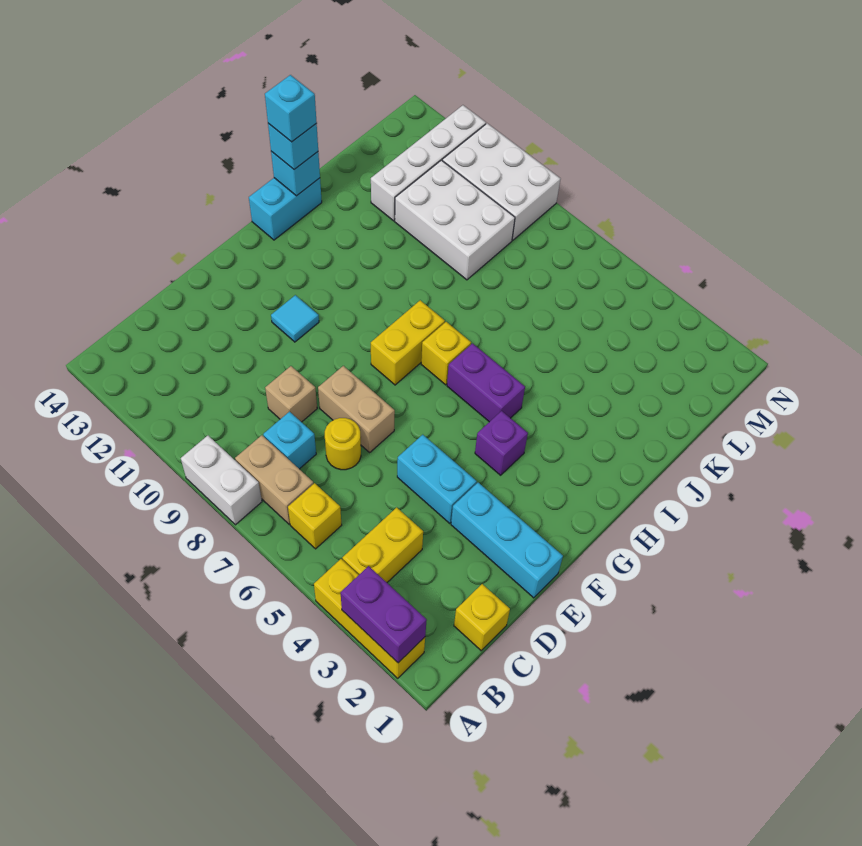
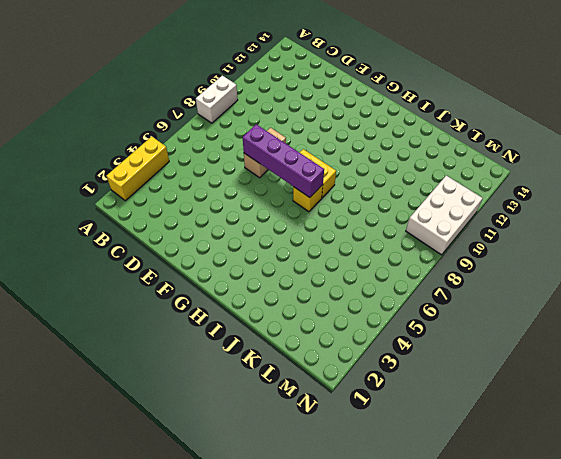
purple brick E7:H7 level 2 -> none
none -> yellow brick B4:C4 level 1
none -> yellow brick B6 level 1
none -> tan brick B7:B8 level 1

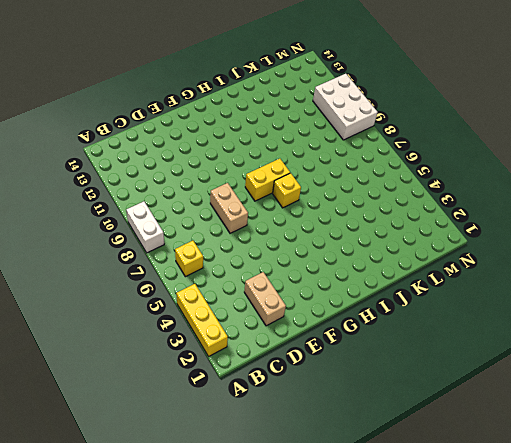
tan brick D2:D3 level 1 -> tan brick B7:B8 level 1
none -> yellow brick B4:C4 level 1
none -> yellow brick C1 level 1
none -> cyan brick C8 level 1

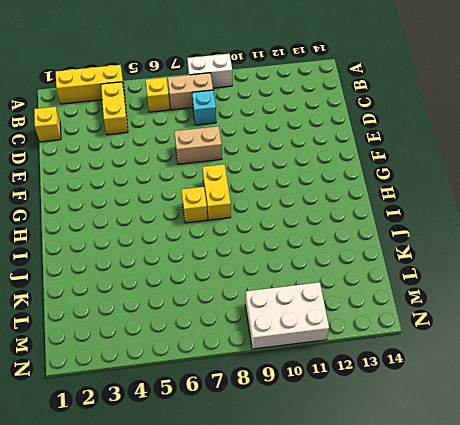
none -> yellow round brick D7 level 1
none -> tan brick D9 level 1
none -> cyan brick E1:E3 level 1

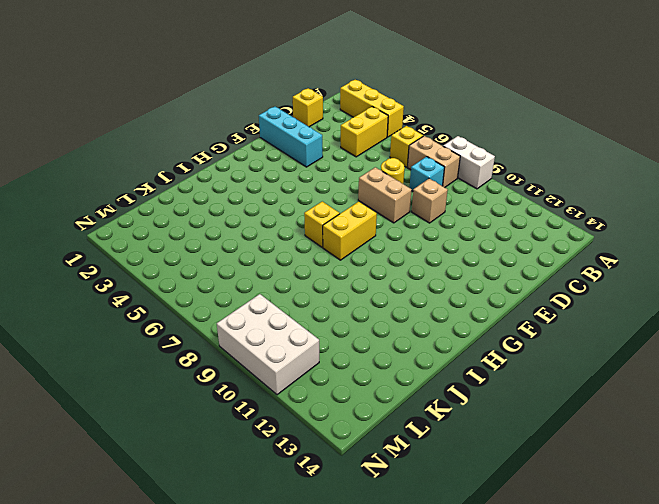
none -> cyan brick E4:E5 level 1
none -> cyan tile F11 level 1
none -> purple brick G4 level 1

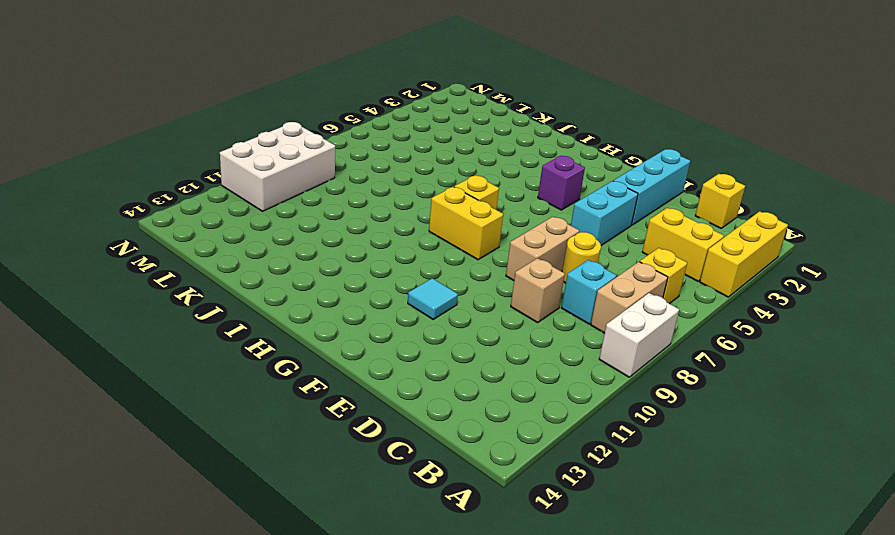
none -> purple brick H5:H6 level 1
none -> cyan brick H14:I14 level 1
none -> white brick K9:L11 level 1

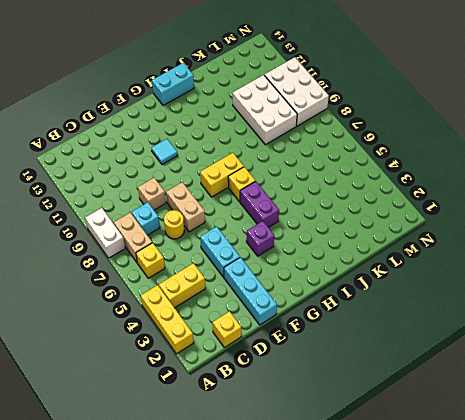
none -> white brick K12:N12 level 1
none -> purple brick A2:A3 level 2
none -> cyan brick I14 level 2

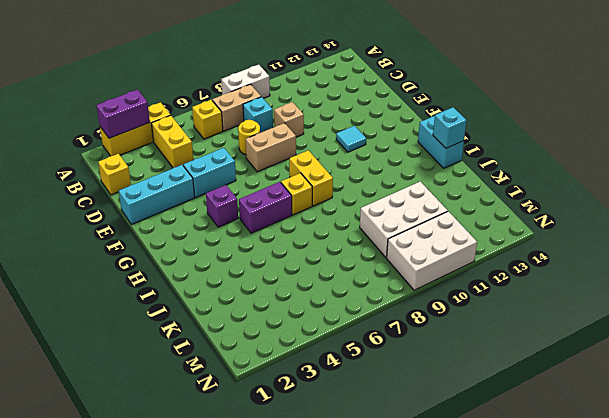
none -> white brick K12:N12 level 1
none -> cyan brick I14 level 3
none -> cyan brick I14 level 4

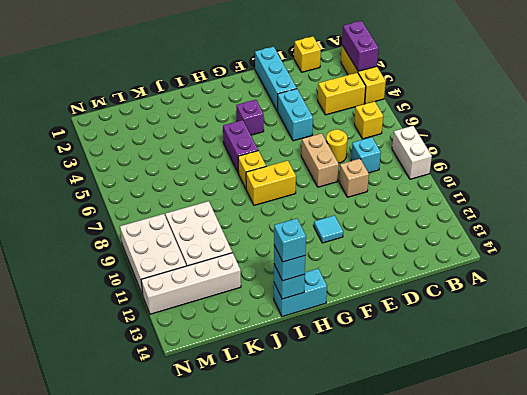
none -> tan brick B7:B8 level 1

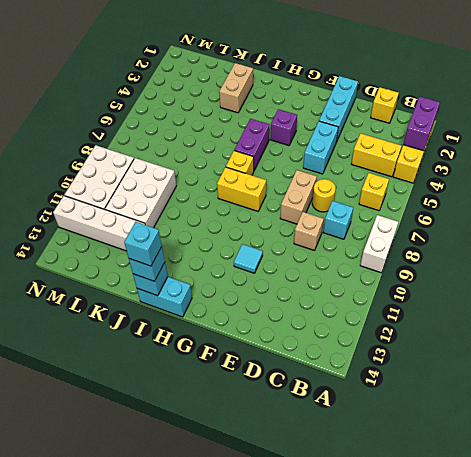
tan brick J2:J3 level 1 -> tan brick B7:B8 level 1

